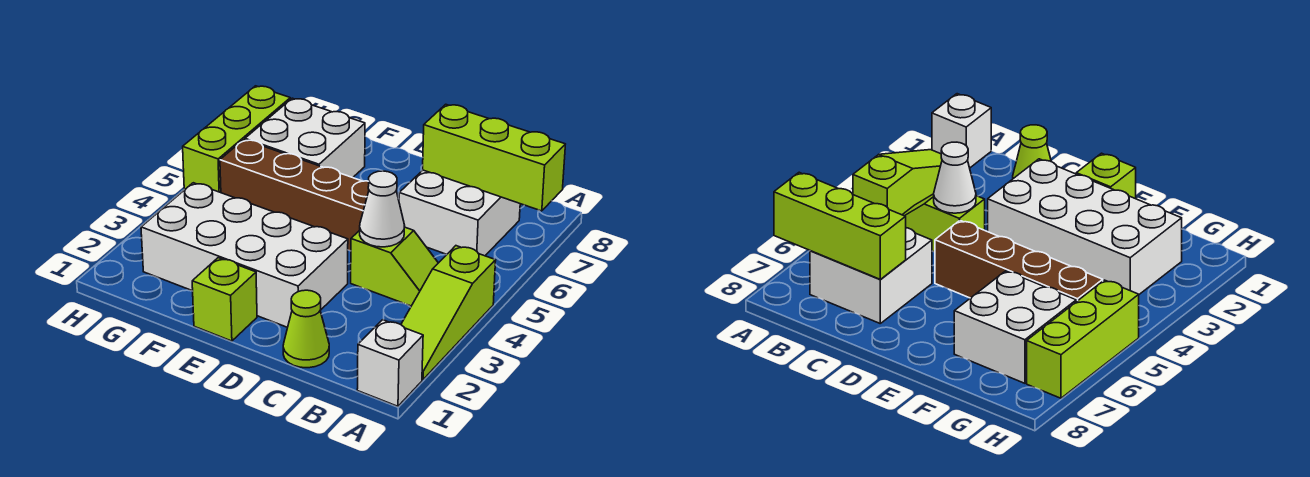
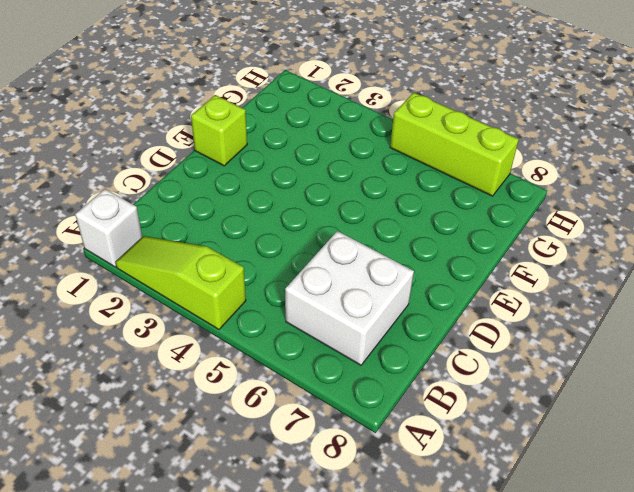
none -> lime slope B4:C4 level 1 top C
none -> lime cone C1 level 1
none -> white brick D2:G3 level 1

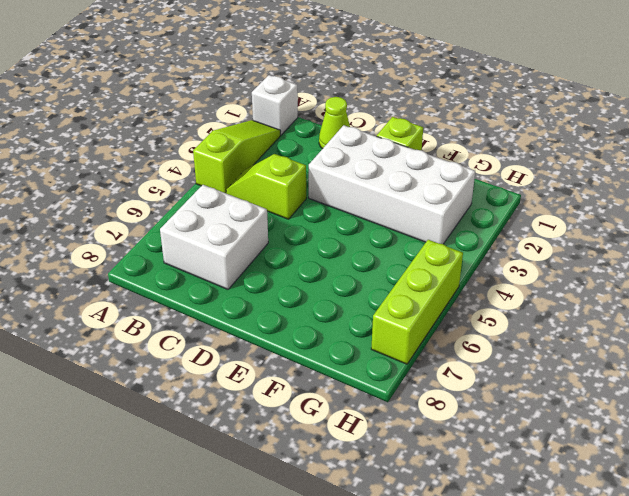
none -> brown brick D5:G5 level 1
none -> white brick F6:G7 level 1
none -> lime brick A7:C7 level 2

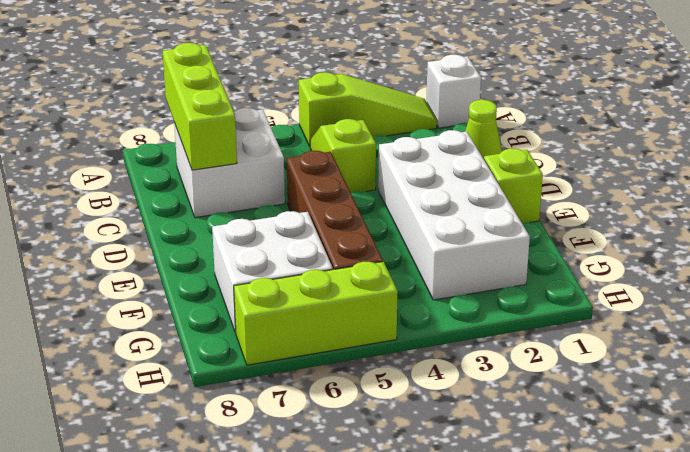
none -> white cone C4 level 2

